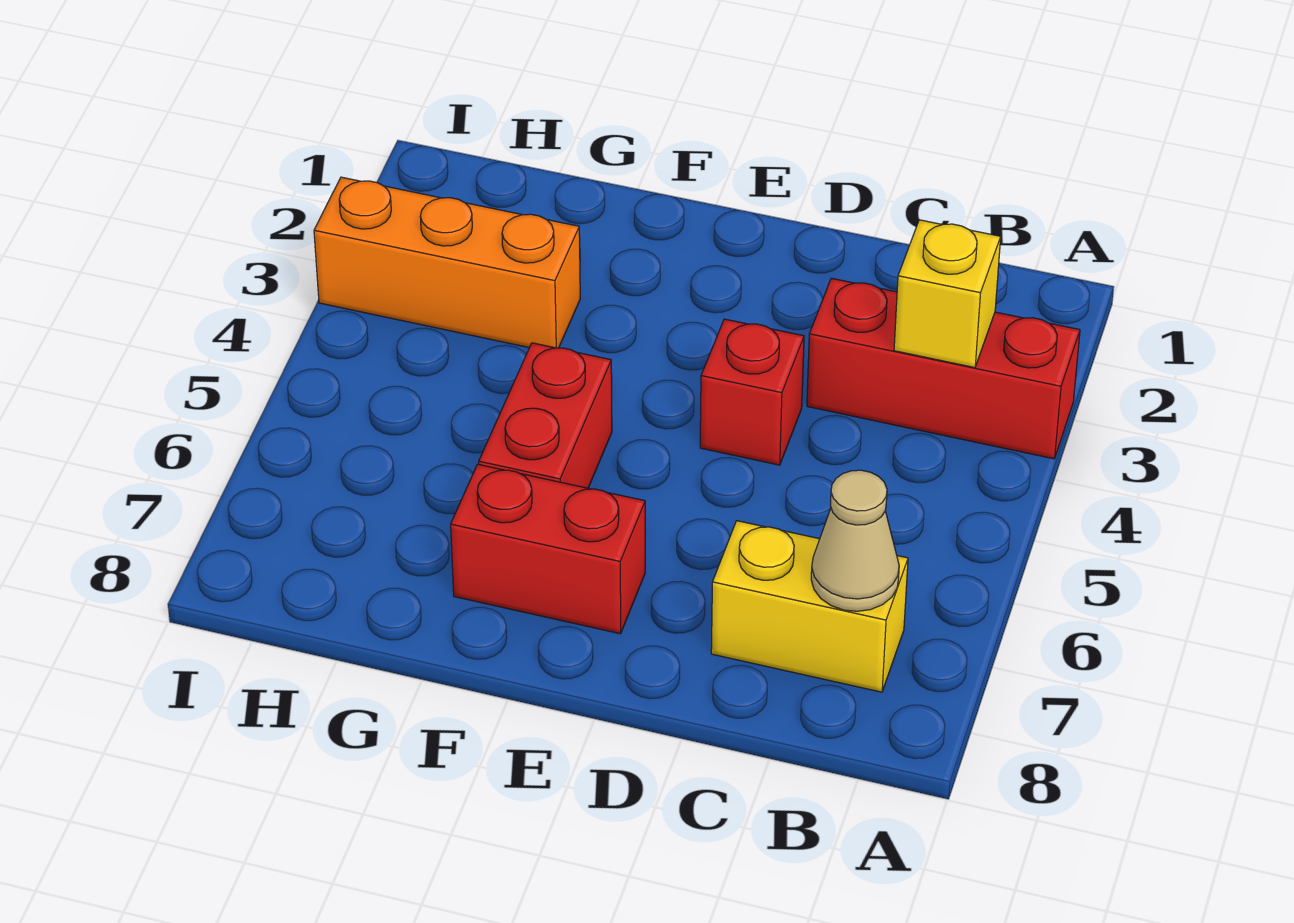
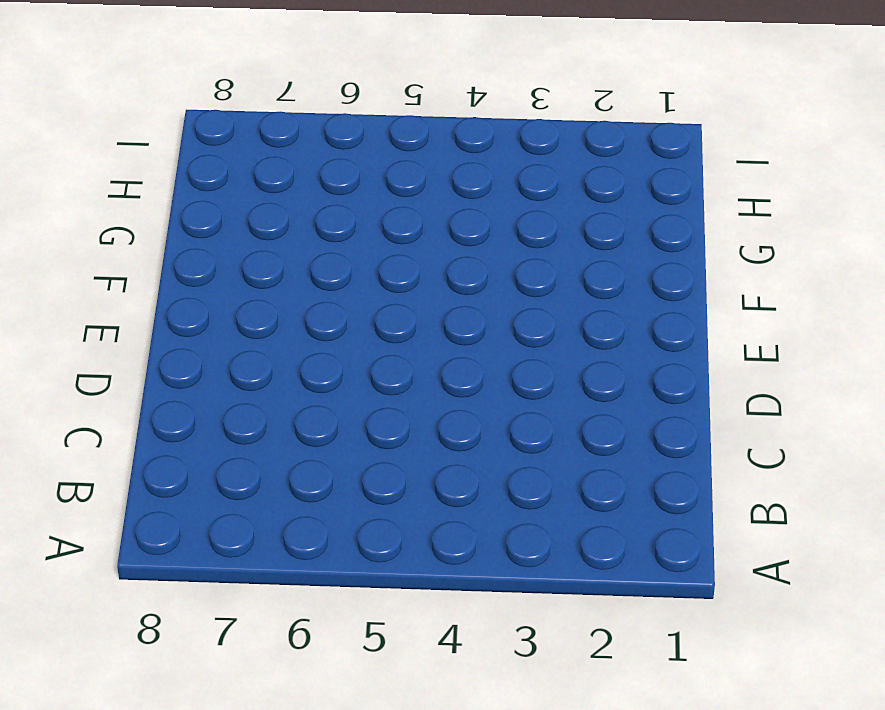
none -> red brick A3:C3 level 1
none -> yellow brick B7:C7 level 1

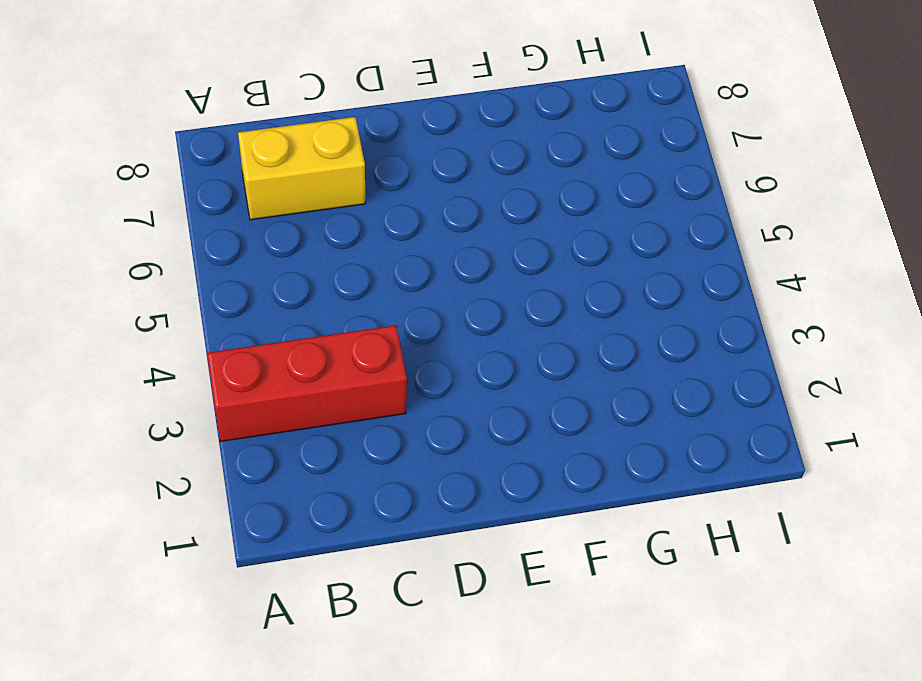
none -> red brick D4 level 1
none -> red brick E7:F7 level 1

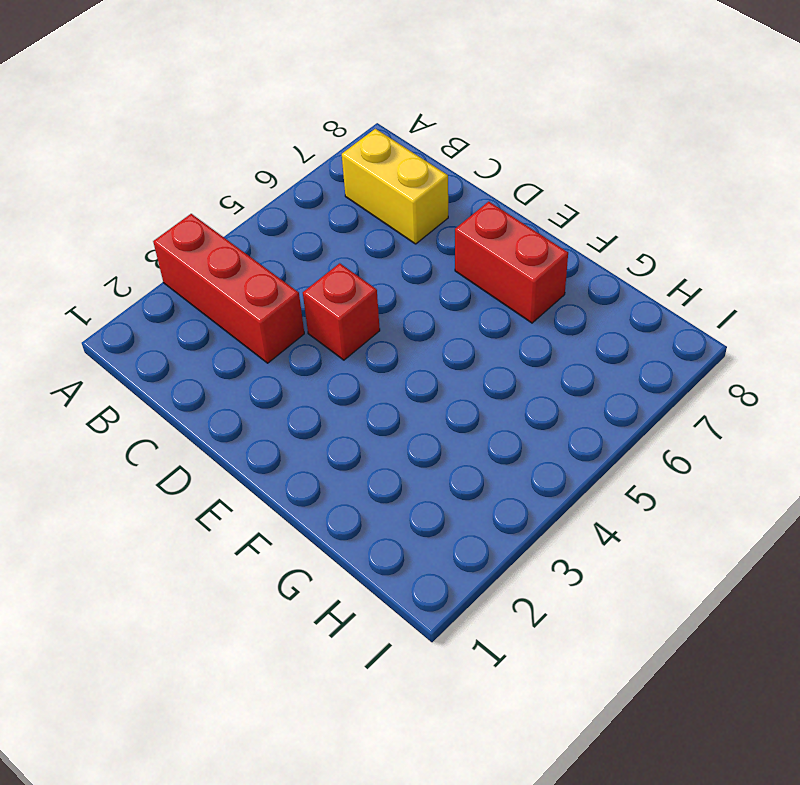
none -> red brick F5:F6 level 1
none -> orange brick G3:I3 level 1

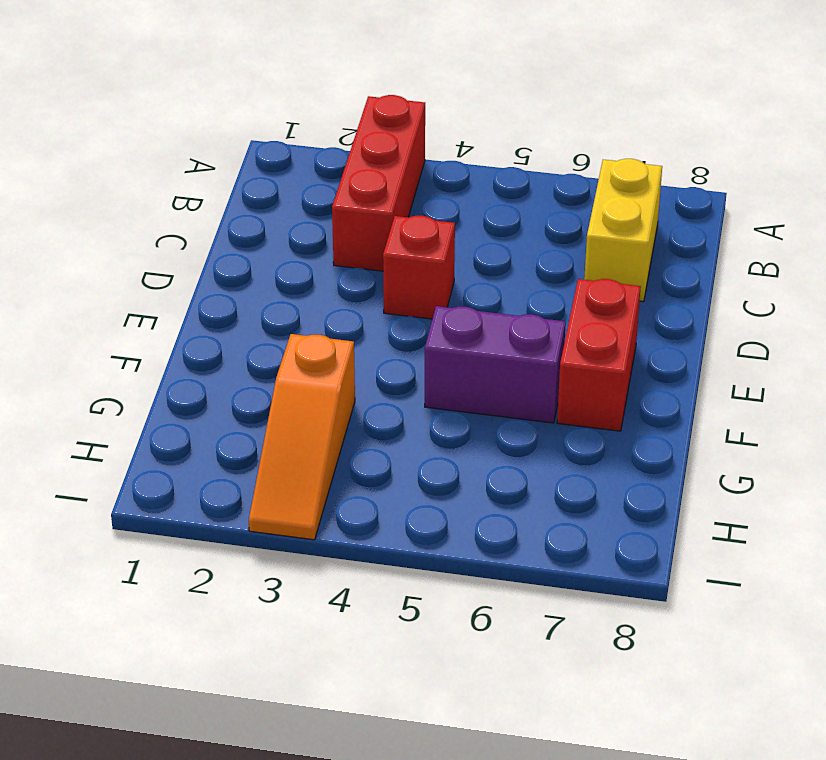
purple brick F5:F6 level 1 -> red brick F5:F6 level 1
orange slope G3:I3 level 1 top G -> orange brick G3:I3 level 1
none -> yellow brick B3 level 2
none -> tan cone B7 level 2

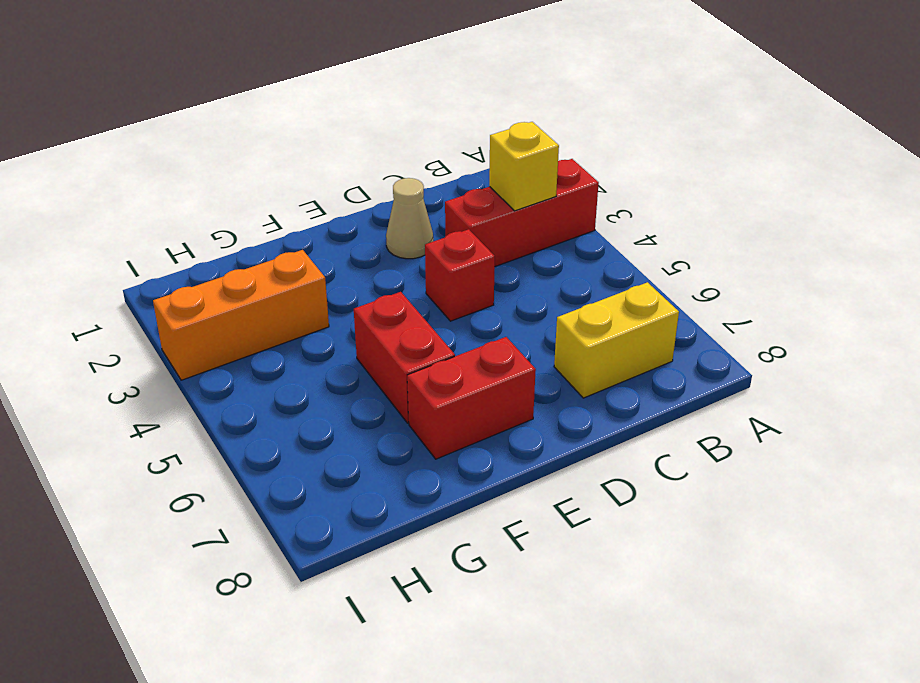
tan cone D2 level 1 -> tan cone B7 level 2

